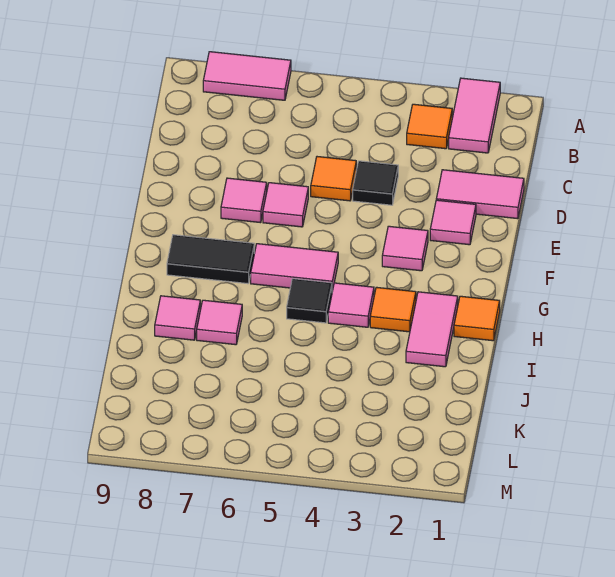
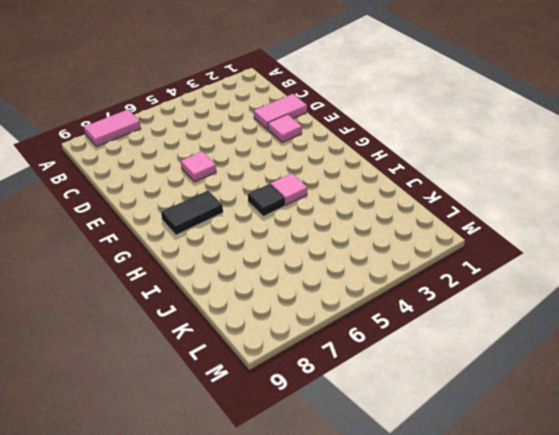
none -> pink tile A2:B2 level 1
none -> orange tile B3 level 1
none -> black tile D4 level 1

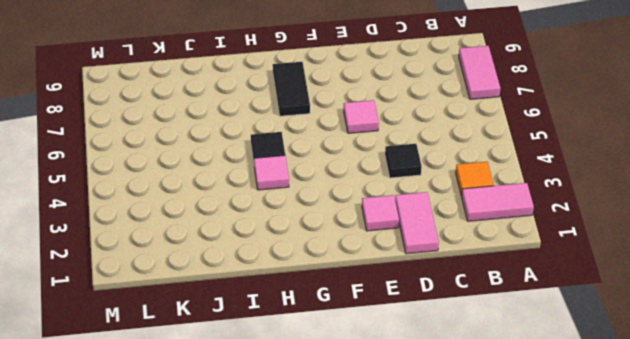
none -> orange tile D5 level 1
none -> pink tile E7 level 1
none -> pink tile F3 level 1

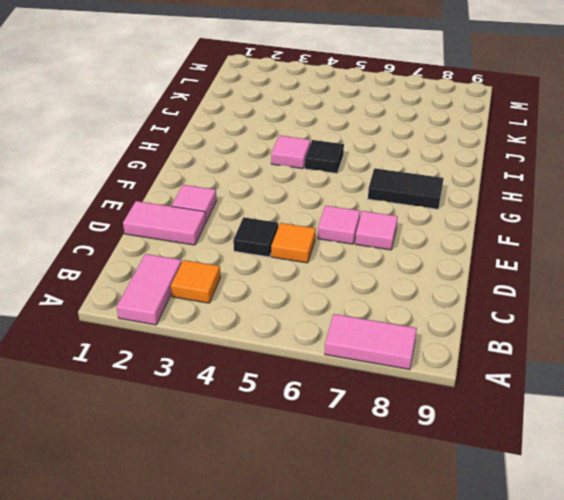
none -> pink tile F3 level 1
none -> pink tile G5:G6 level 1
none -> orange tile H1 level 1

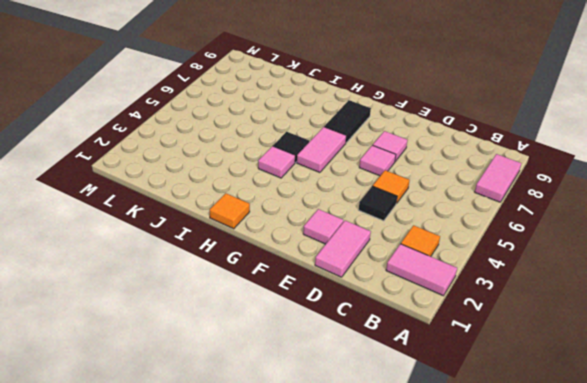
none -> pink tile F3 level 1
none -> pink tile H2:I2 level 1
none -> orange tile H3 level 1

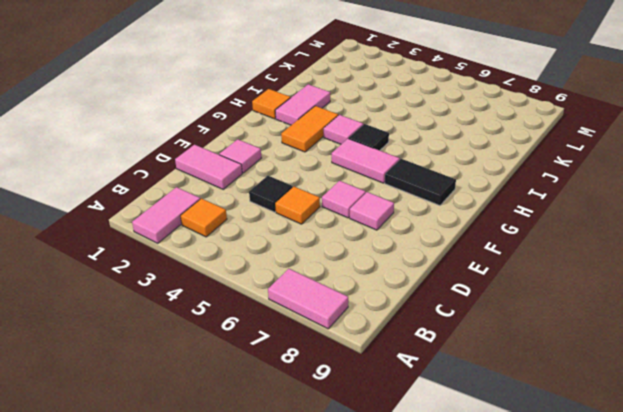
orange tile G3:H3 level 1 -> orange tile H3 level 1
none -> pink tile F3 level 1
none -> pink tile I7 level 1
none -> pink tile I8 level 1

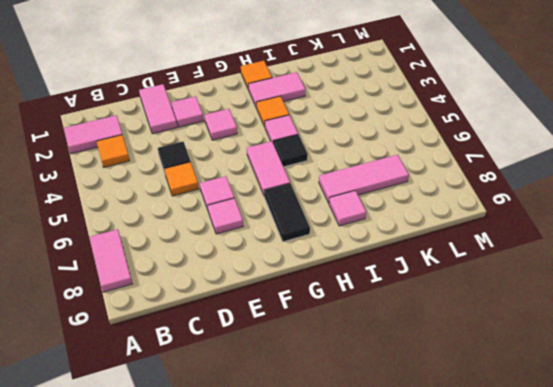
pink tile I7:K7 level 1 -> pink tile I7 level 1

